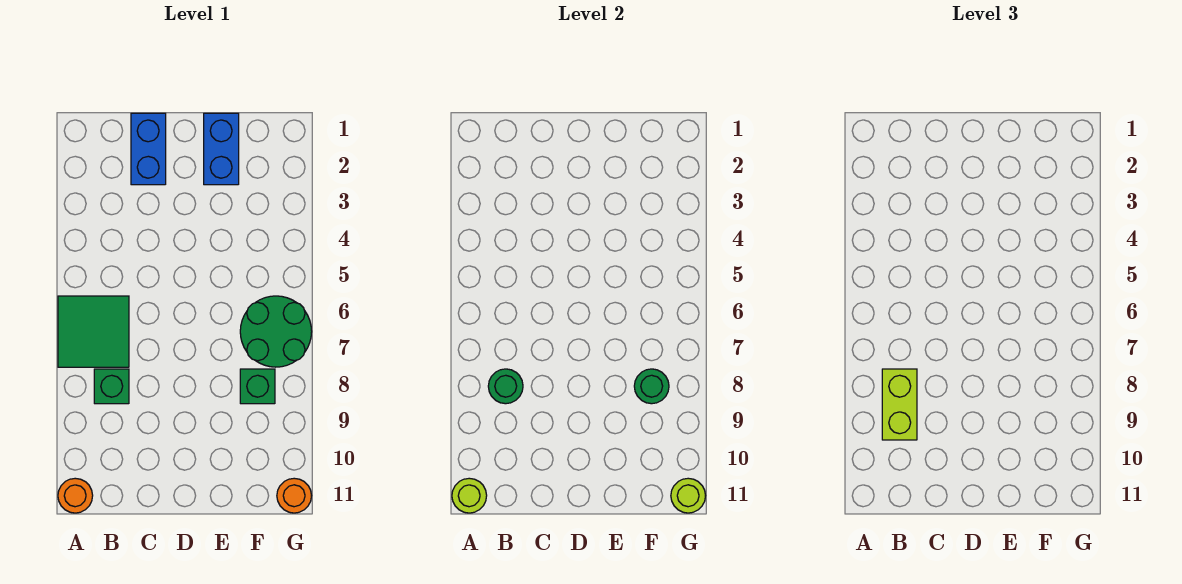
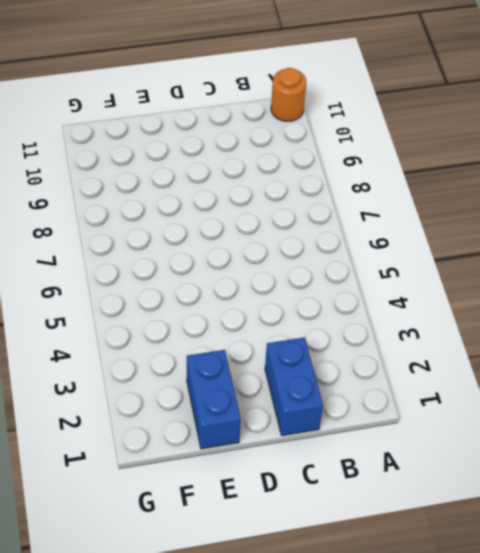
none -> green tile A6:B7 level 1
none -> green brick B8 level 1
none -> green round brick F6:G7 level 1

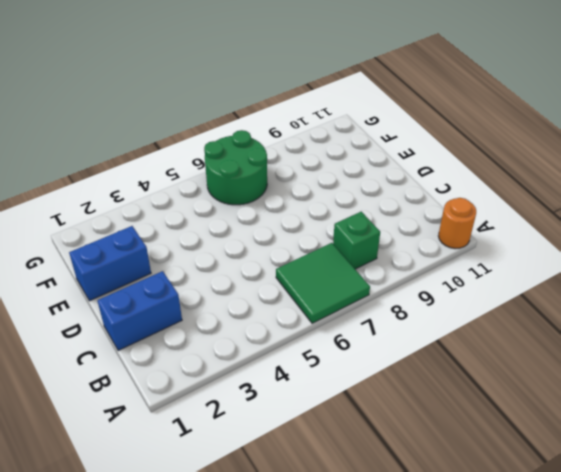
none -> green brick F8 level 1
none -> orange round brick G11 level 1
none -> lime round brick A11 level 2

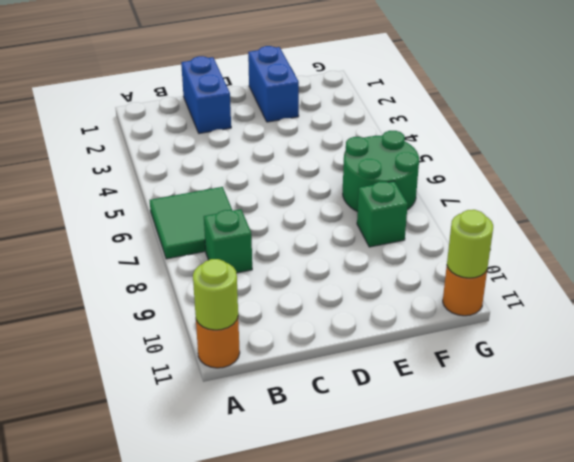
none -> green round brick B8 level 2
none -> green round brick F8 level 2
none -> lime brick B8:B9 level 3

